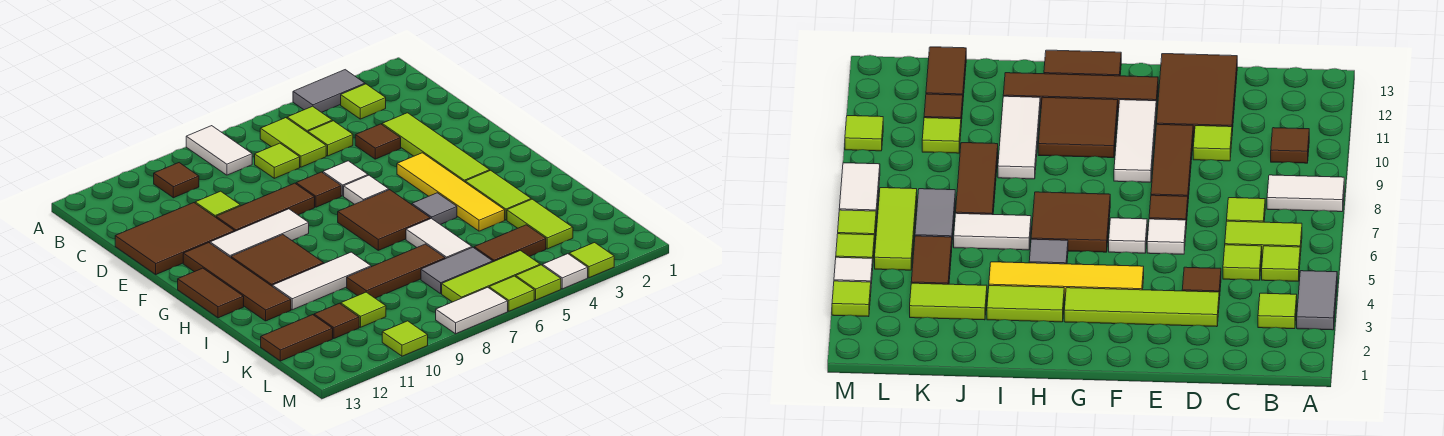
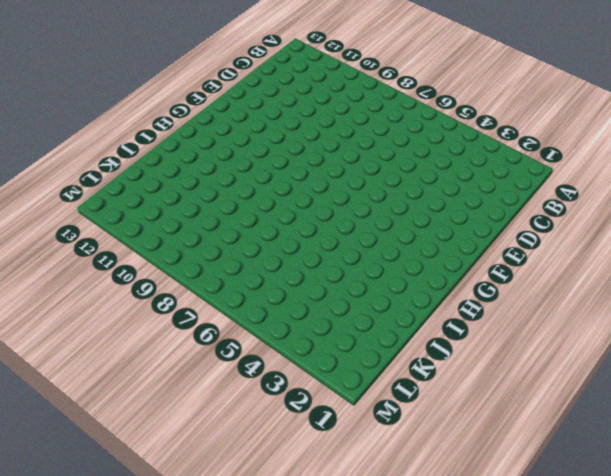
none -> grey tile A3:A4 level 1
none -> white tile A8:B8 level 1
none -> lime tile B3 level 1
none -> lime tile B5 level 1

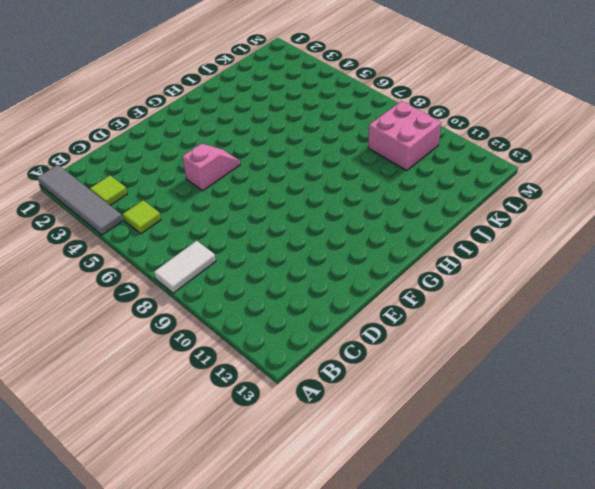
grey tile A1:A4 level 1 -> grey tile A3:A4 level 1
pink slope E5:F5 level 1 top E -> none
pink brick K9:L10 level 1 -> lime tile K10 level 1
none -> lime tile B6:C6 level 1
none -> brown tile B10 level 1
none -> lime tile C5 level 1
none -> lime tile C7 level 1

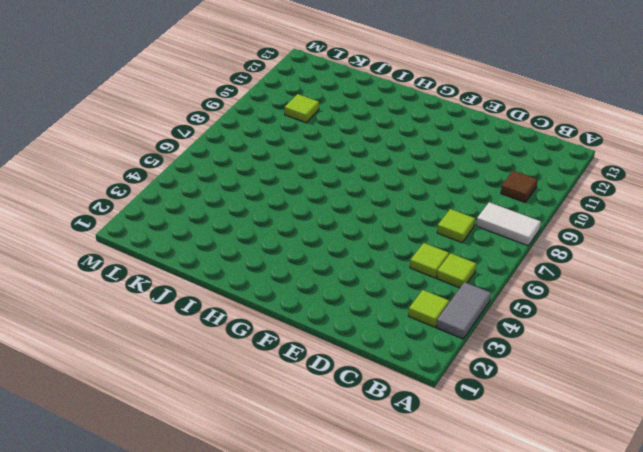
none -> lime tile B6:C6 level 1
none -> lime tile D3:G3 level 1
none -> brown tile D4 level 1
none -> lime tile D10 level 1

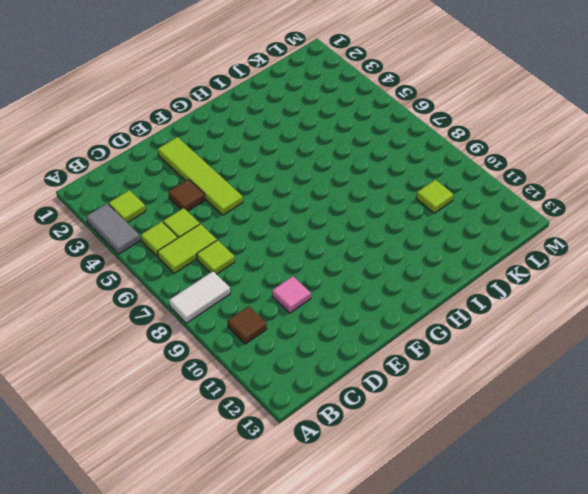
pink tile D10 level 1 -> lime tile D10 level 1
lime tile E2:E5 level 1 -> lime tile D3:G3 level 1
none -> brown tile D11:E13 level 1
none -> white tile E6 level 1
none -> brown tile E7 level 1
none -> brown tile E8:E10 level 1

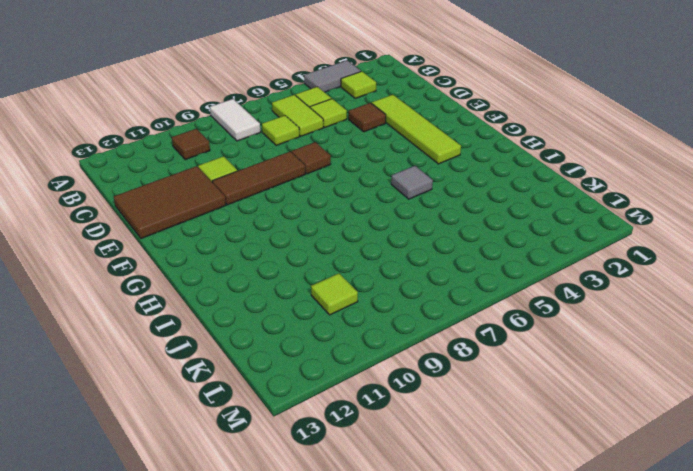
none -> white tile E6 level 1
none -> yellow tile F4:I4 level 1
none -> white tile F6 level 1
none -> white tile F9:F11 level 1

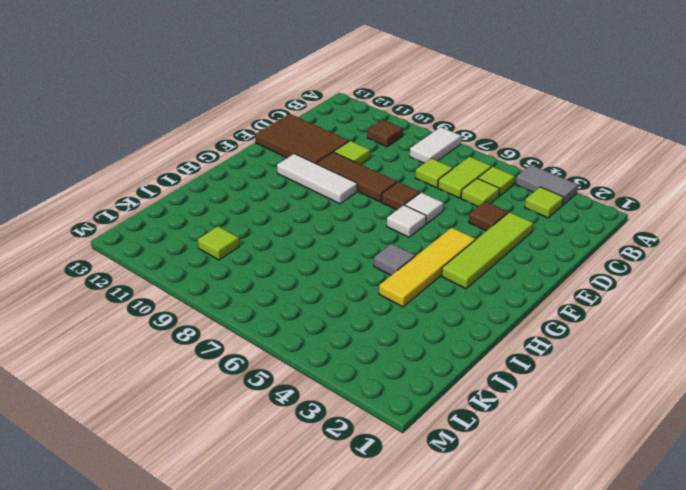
none -> brown tile F12:I12 level 1
none -> brown tile G6:H7 level 1
none -> brown tile G10:H11 level 1
none -> brown tile G13:H13 level 1

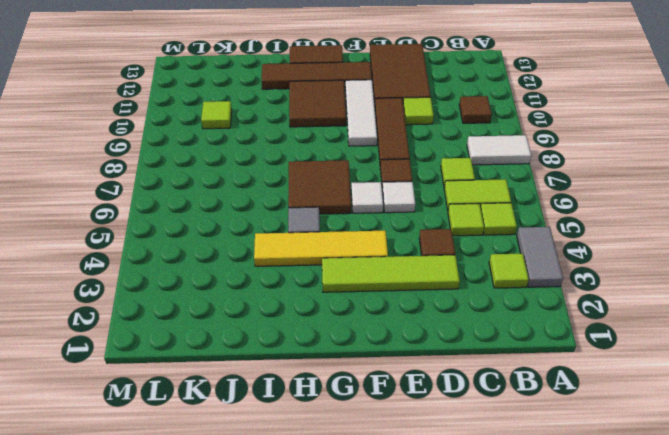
none -> lime tile H3:I3 level 1
none -> white tile I6:J6 level 1
none -> white tile I9:I11 level 1
none -> lime tile J3:K3 level 1

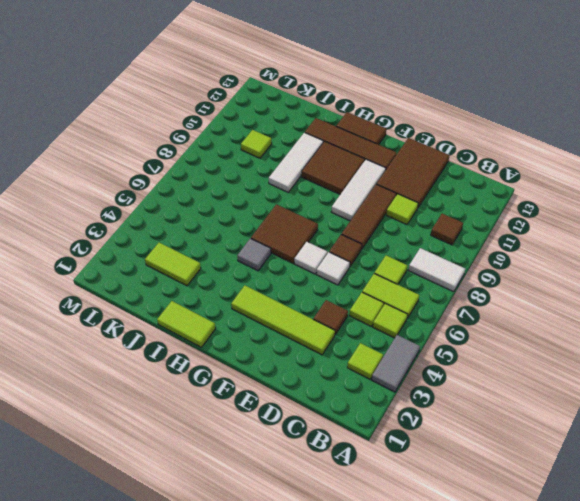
lime tile H1:I1 level 1 -> lime tile H3:I3 level 1
none -> yellow tile F4:I4 level 1
none -> white tile I6:J6 level 1
none -> brown tile J7:J9 level 1
none -> brown tile K4:K5 level 1

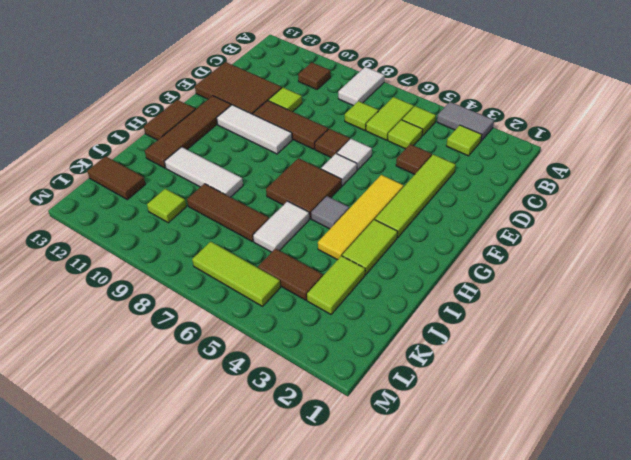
none -> brown tile G10:H11 level 1
none -> grey tile K6:K7 level 1
none -> brown tile K11 level 1
none -> lime tile M3 level 1

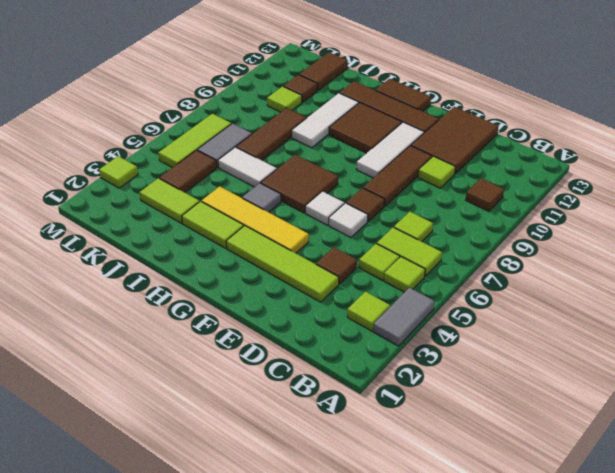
none -> white tile A8:B8 level 1
none -> white tile M4 level 1
none -> lime tile M5 level 1
none -> lime tile M6 level 1

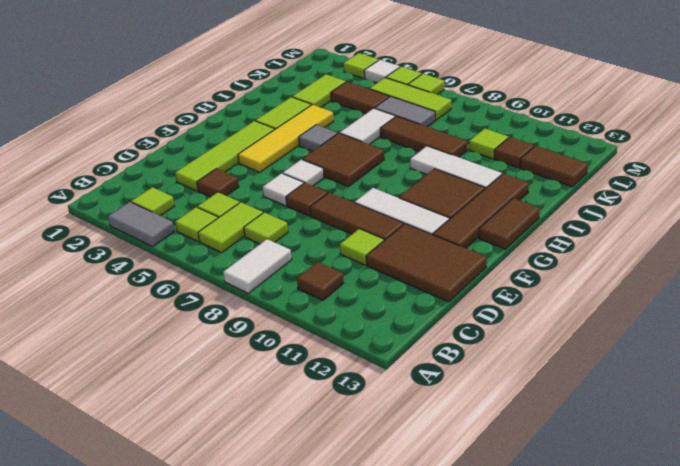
none -> white tile M7:M8 level 1
none -> lime tile M10 level 1

